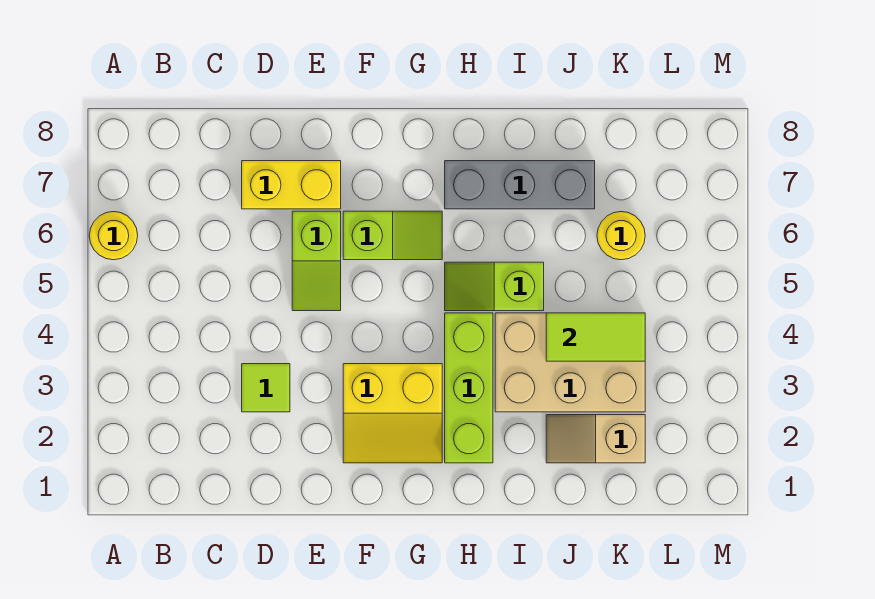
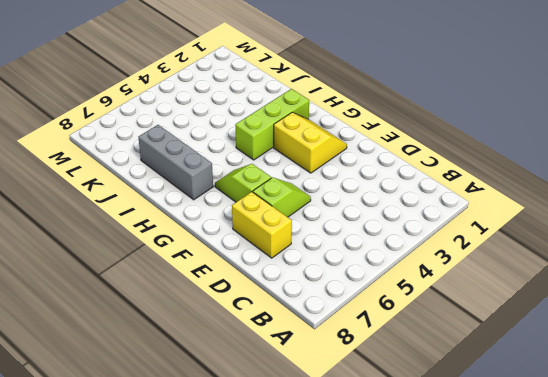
none -> yellow round brick A6 level 1
none -> lime tile D3 level 1
none -> lime slope H5:I5 level 1 top I

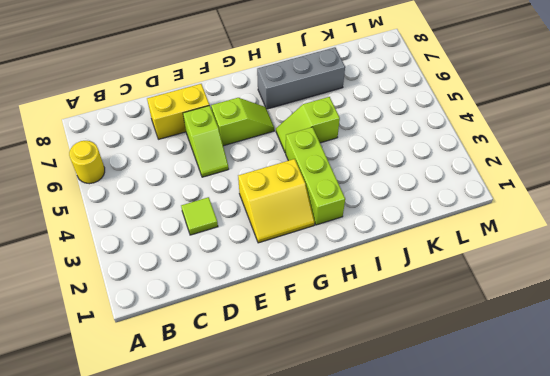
none -> tan brick I3:K4 level 1
none -> tan slope J2:K2 level 1 top K
none -> yellow round brick K6 level 1

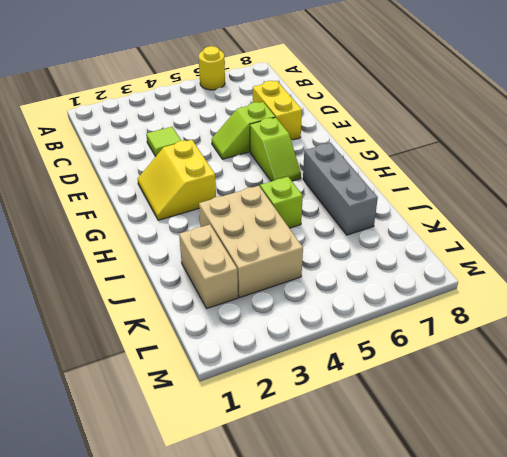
tan brick J2:K2 level 1 -> tan slope J2:K2 level 1 top K
none -> lime brick H2:H4 level 1
none -> yellow round brick K6 level 1
none -> lime tile J4:K4 level 2

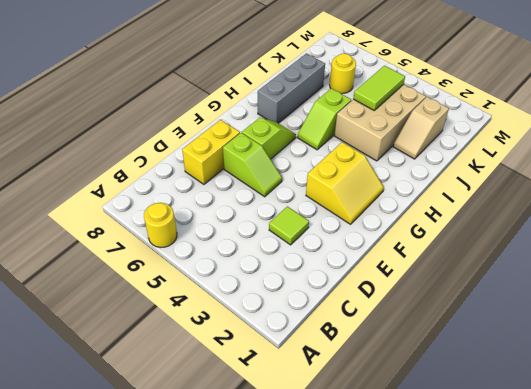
none -> lime brick H2:H4 level 1

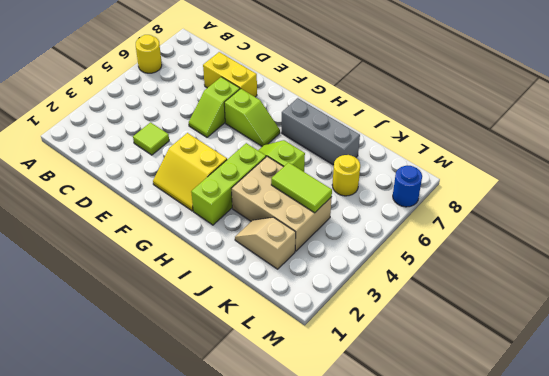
blue round brick M7 level 1 -> none

